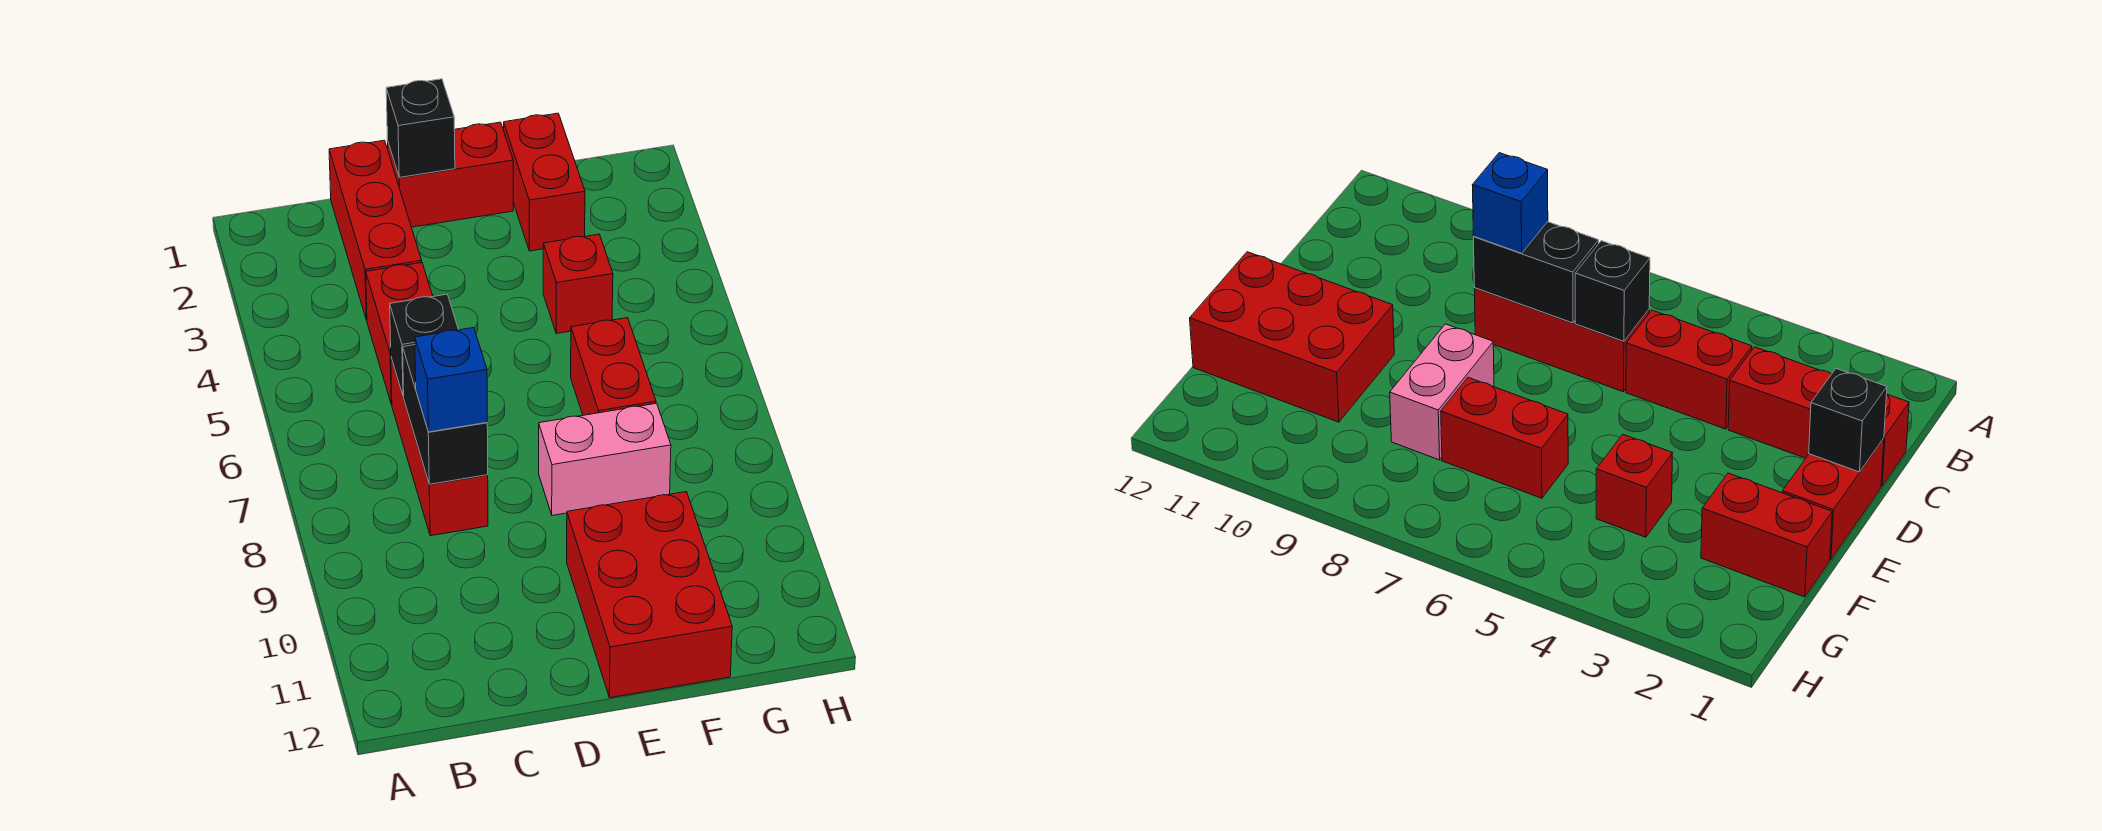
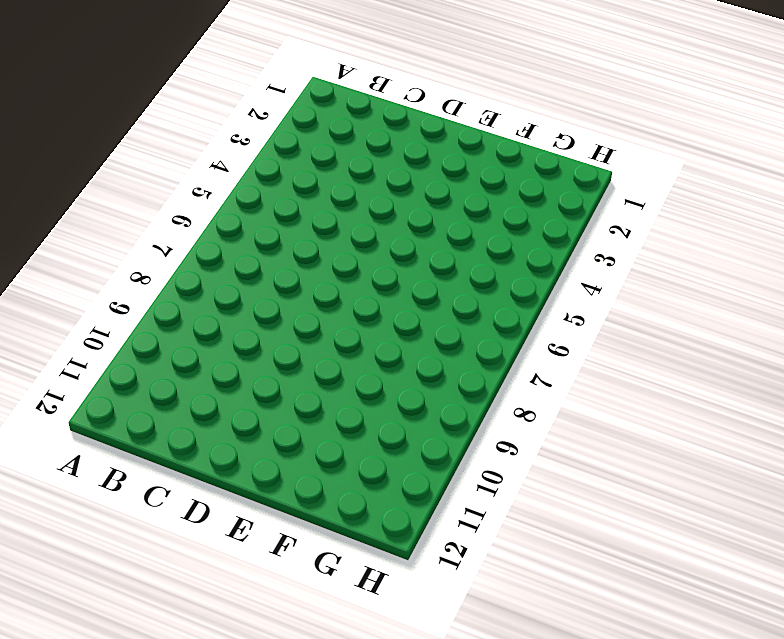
none -> red brick C1:C3 level 1
none -> red brick C4:C5 level 1
none -> red brick C6:C8 level 1

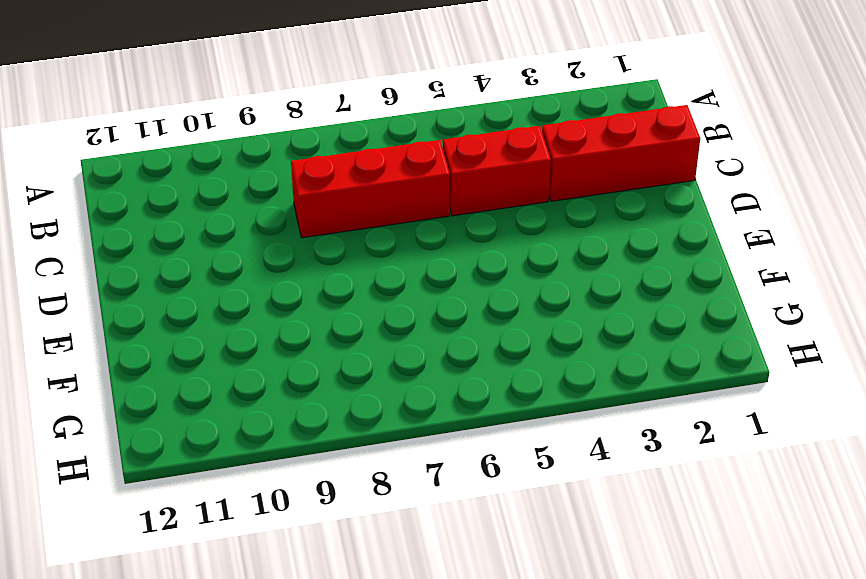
none -> red brick D1:E1 level 1
none -> pink brick E8:F8 level 1
none -> red brick E10:F12 level 1

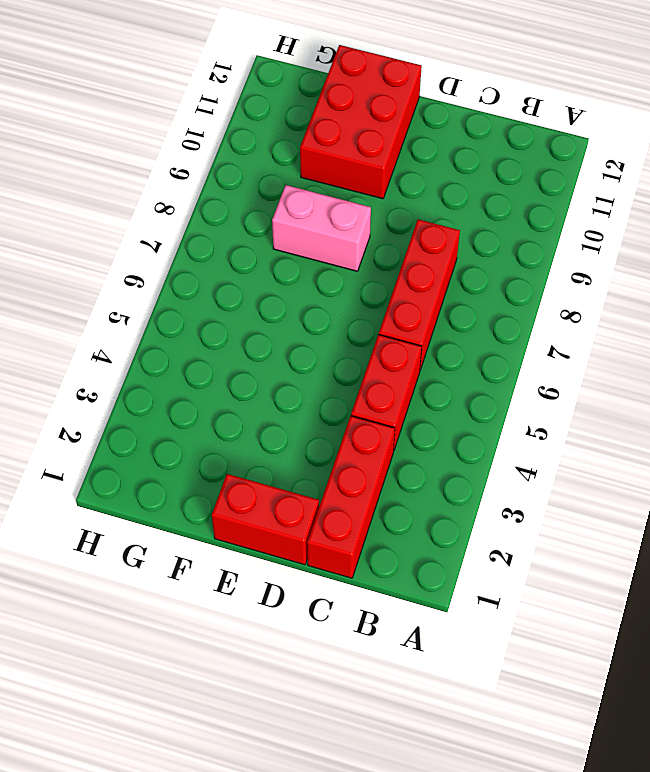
none -> red brick F1:F2 level 1
none -> red brick F4 level 1
none -> red brick F6:F7 level 1

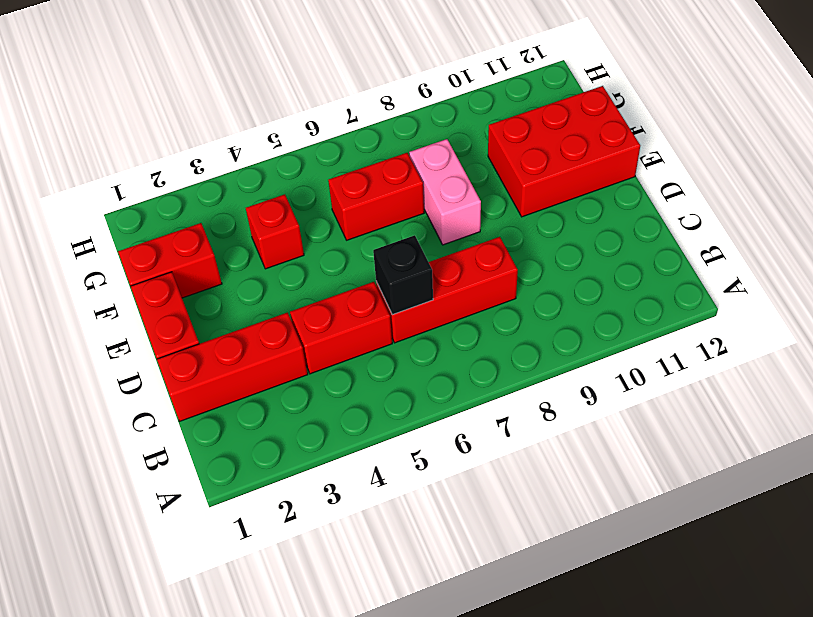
none -> black brick C7:C8 level 2
none -> black brick D1 level 2
none -> blue brick C8 level 3

